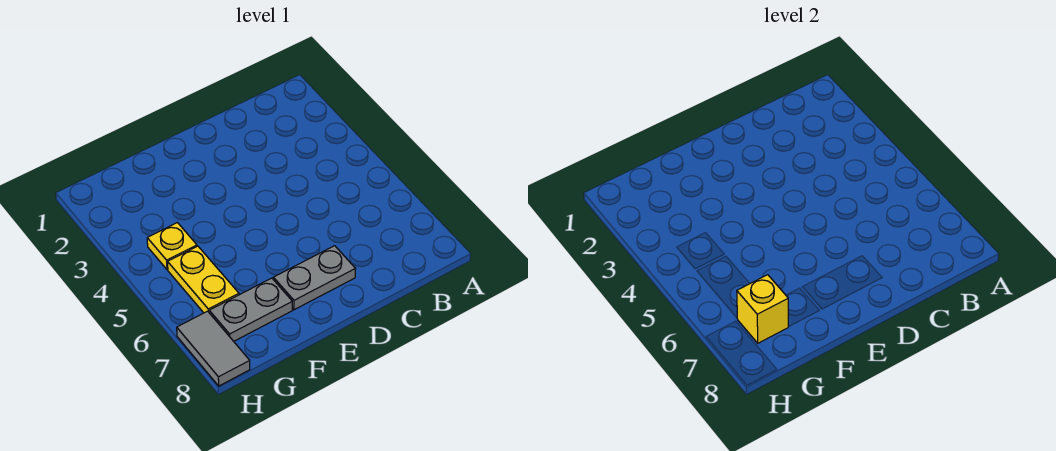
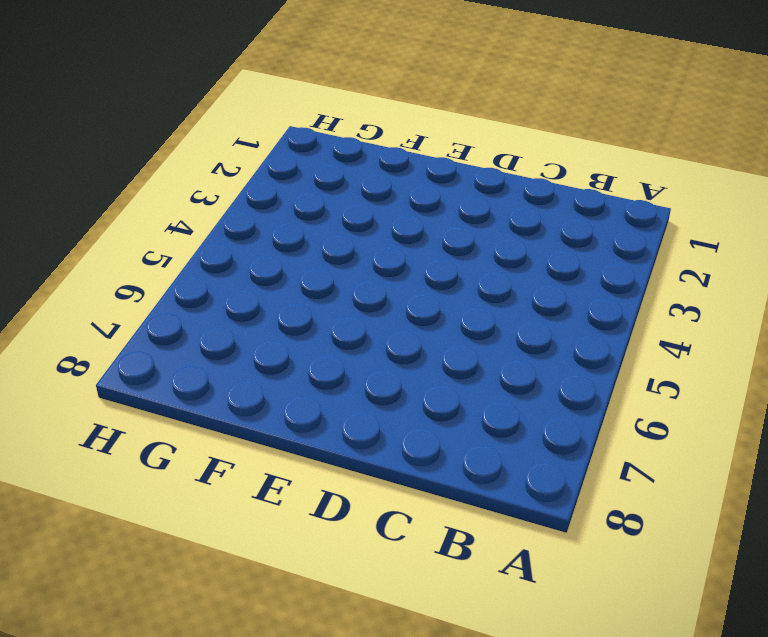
none -> grey plate D7:E7 level 1
none -> grey plate F7:G7 level 1

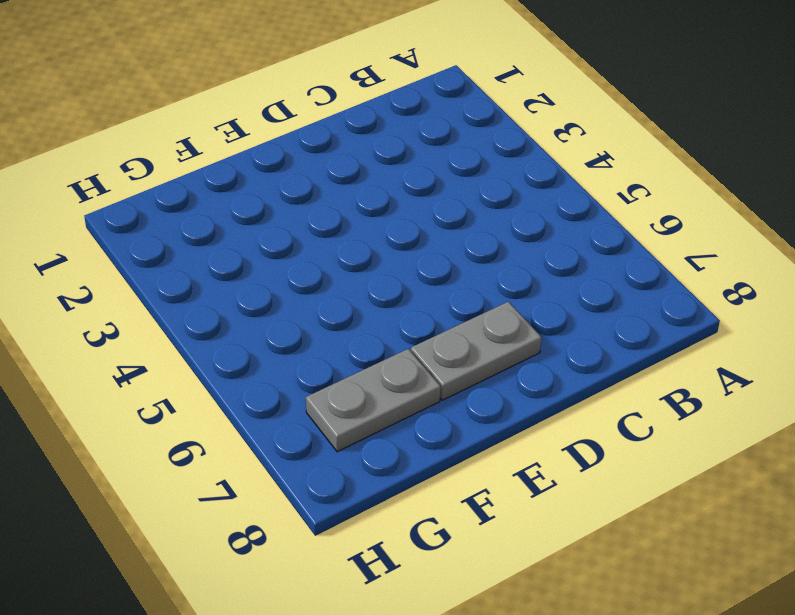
none -> yellow plate G4 level 1
none -> yellow plate G5:G6 level 1

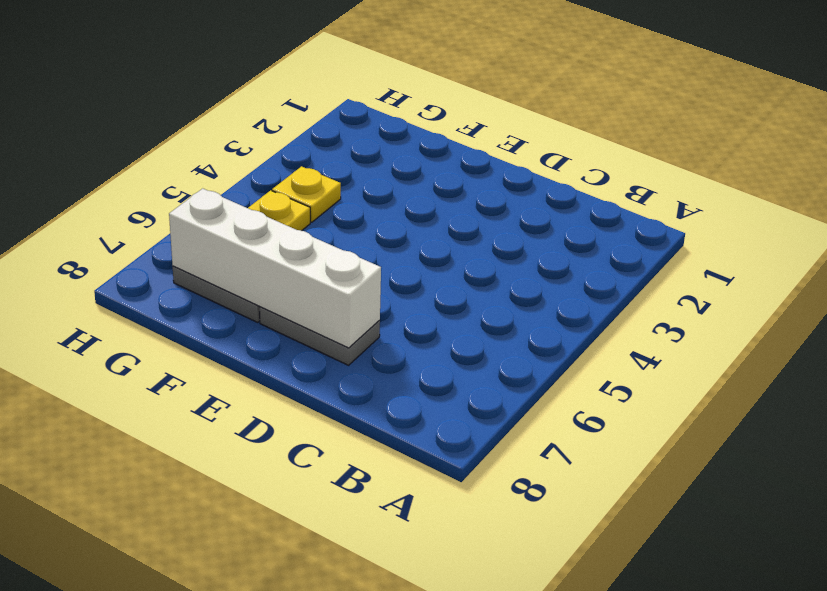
white brick D7:G7 level 2 -> yellow brick G7 level 2
none -> grey tile H7:H8 level 1

